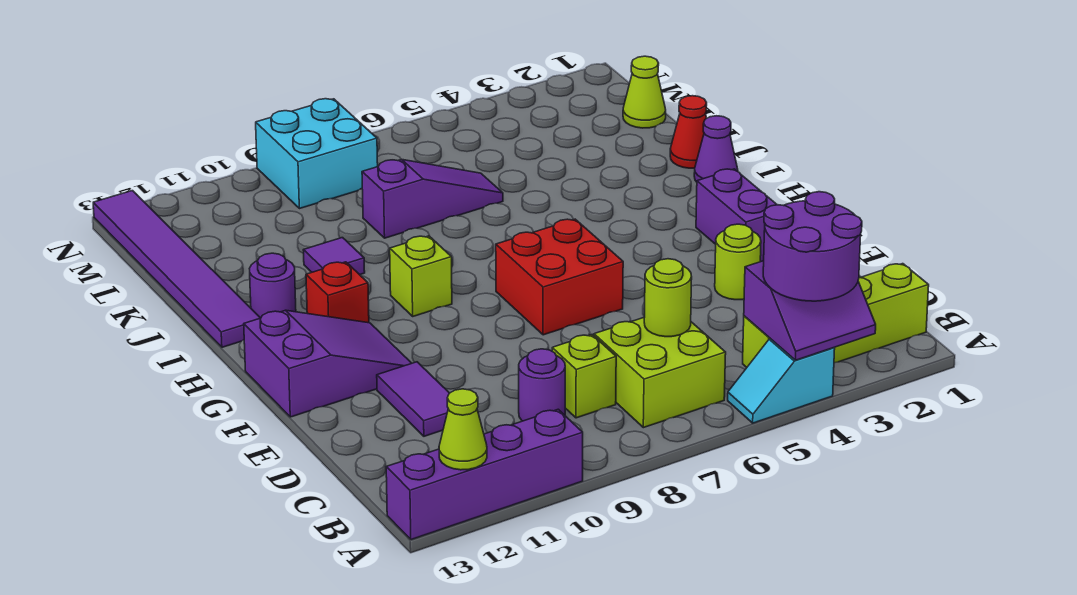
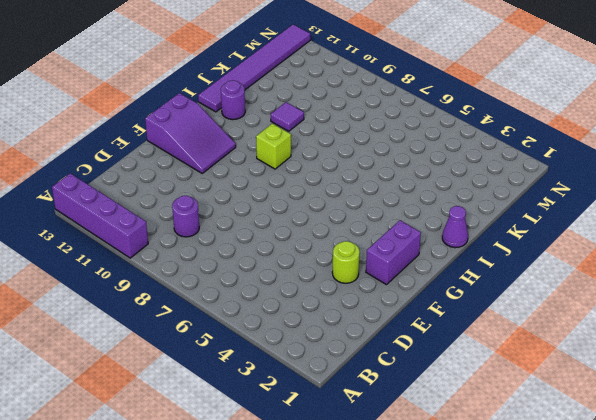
none -> cyan slope A4:A5 level 1 top 4
none -> lime brick B1:B4 level 1
none -> lime brick B6:C7 level 1

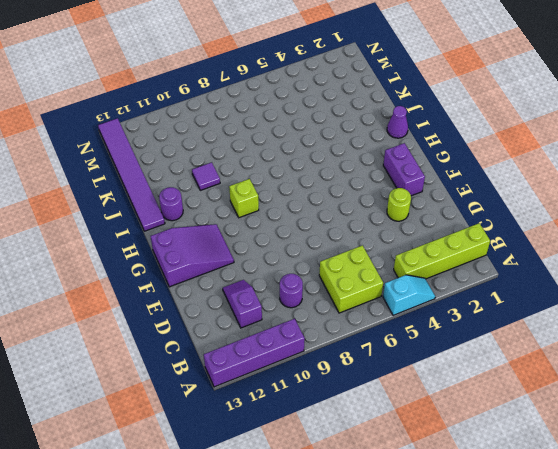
cyan slope A4:A5 level 1 top 5 -> cyan slope A4:A5 level 1 top 4
purple slope C11:D11 level 1 top C -> purple tile D11:E11 level 1
none -> lime brick C8 level 1
none -> red brick F6:G7 level 1
none -> red brick H11 level 1

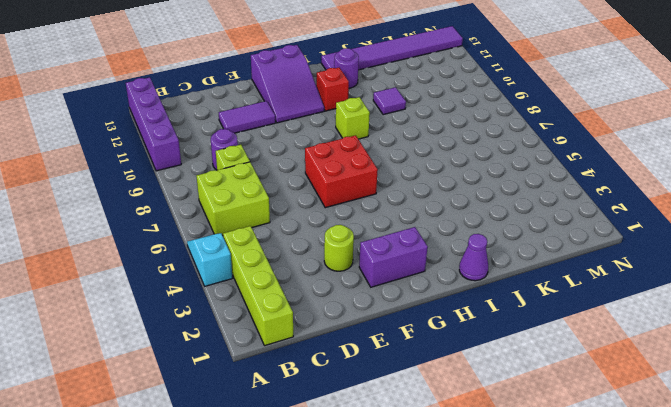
none -> red cone J1 level 1
none -> purple slope K6:K8 level 1 top 8
none -> lime cone L1 level 1

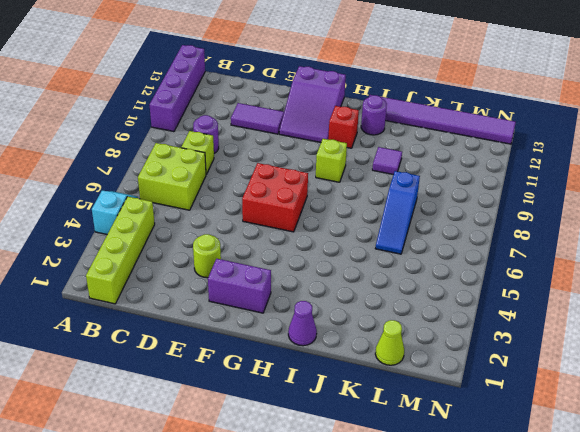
blue slope K6:K8 level 1 top 8 -> purple slope K6:K8 level 1 top 8
none -> red cone J1 level 1
none -> cyan brick M8:N9 level 1
none -> purple slope A3:B4 level 2 top B

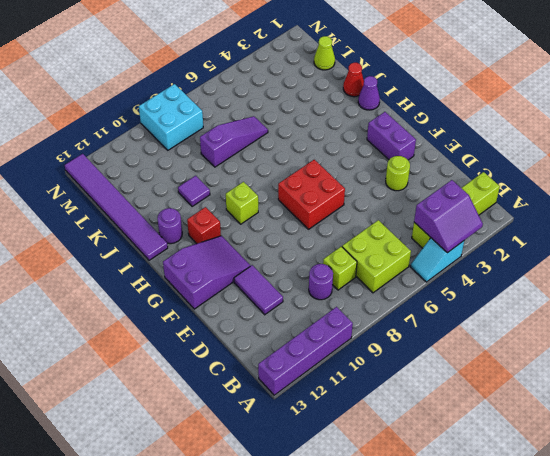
none -> lime cone A12 level 2
none -> lime round brick C6 level 2
none -> purple round brick A3:B4 level 3

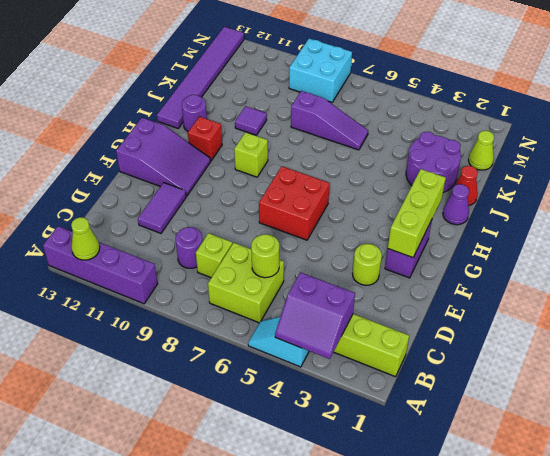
lime brick F2:H2 level 2 -> none
purple round brick J2:K3 level 1 -> purple round brick A3:B4 level 3

